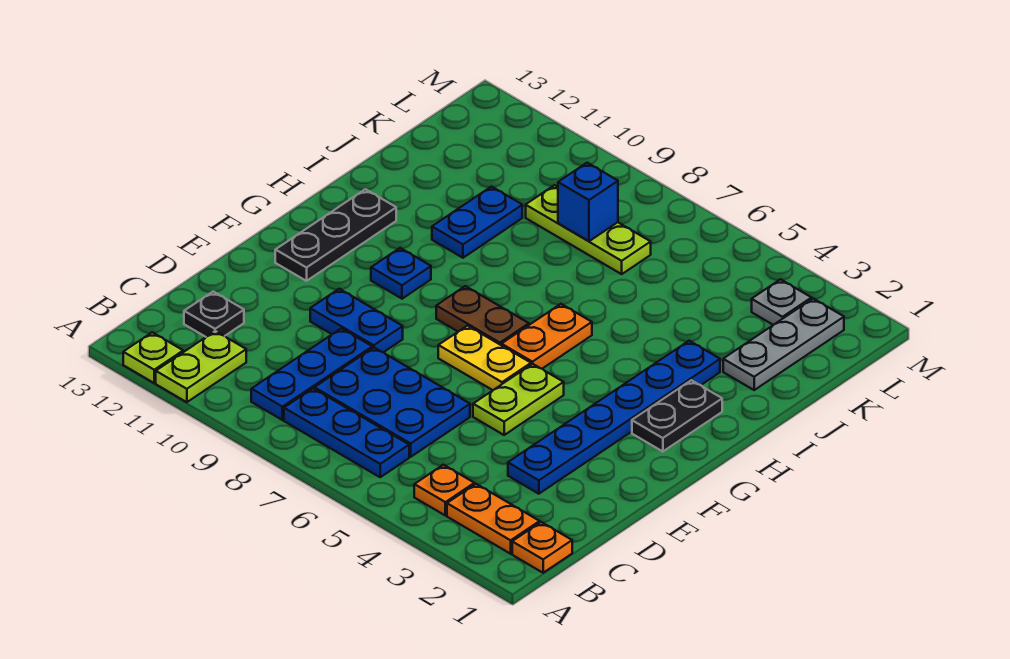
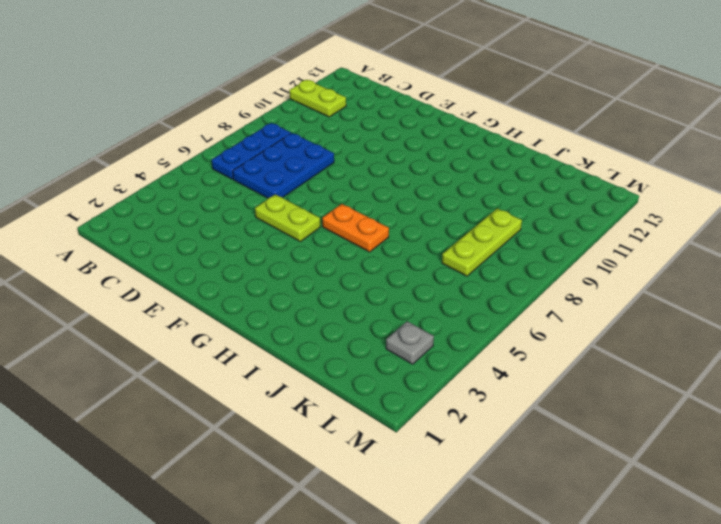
none -> lime plate A12 level 1
none -> orange plate B1 level 1
none -> orange plate B2:B3 level 1

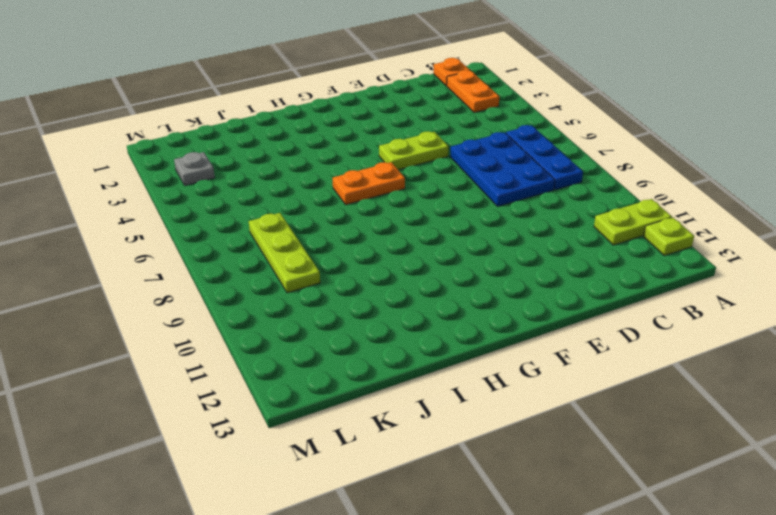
none -> orange plate B4 level 1
none -> blue plate B9:D9 level 1
none -> black plate C12 level 1

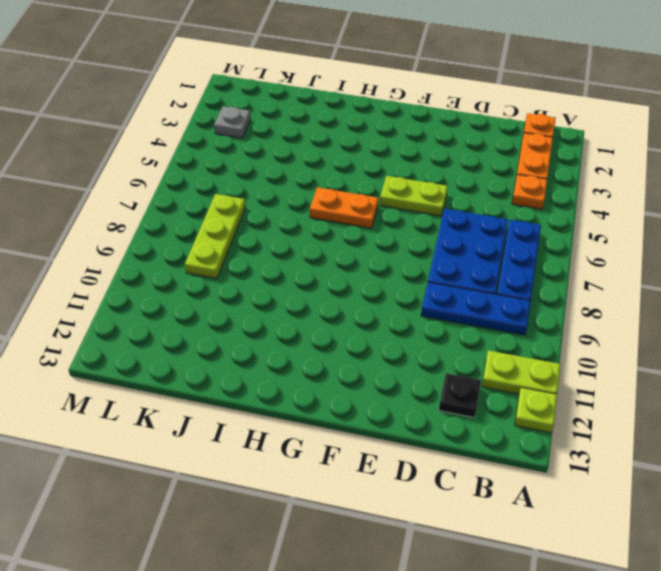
none -> blue plate D3:I3 level 1
none -> blue plate E9:E10 level 1
none -> yellow plate F6:F7 level 1

